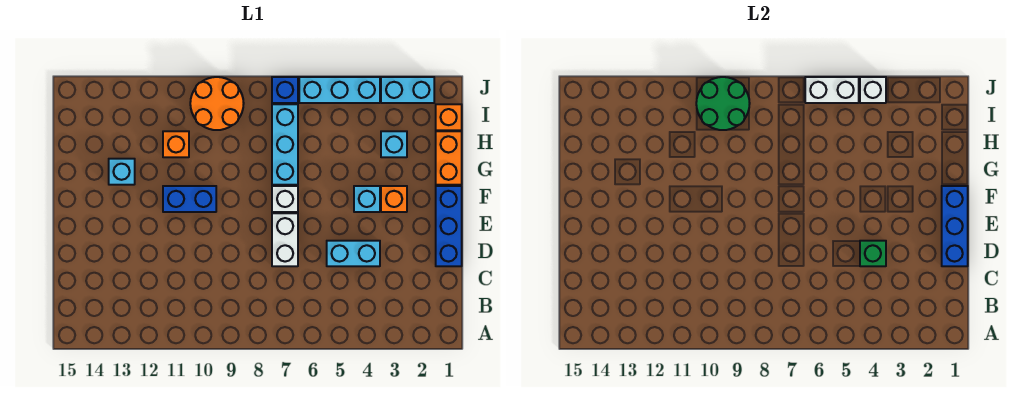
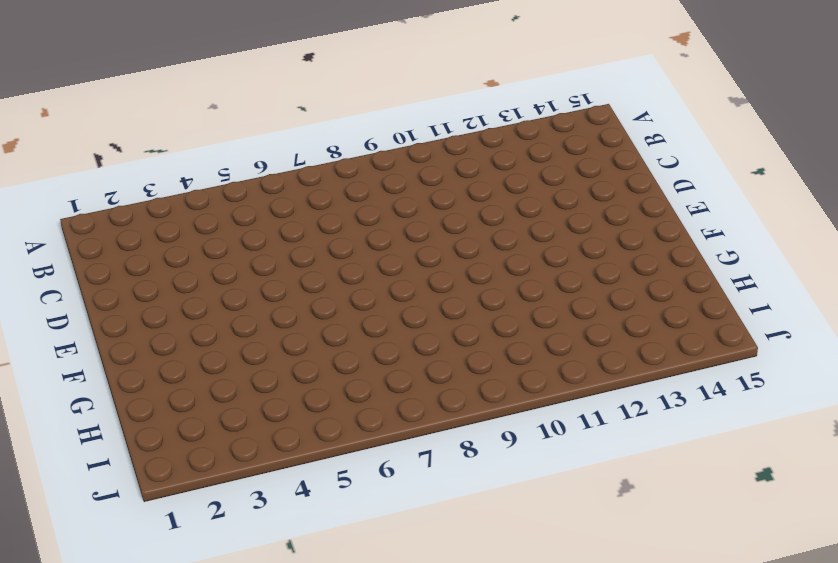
none -> blue brick D1:F1 level 1
none -> cyan brick D4:D5 level 1
none -> white brick D7:E7 level 1

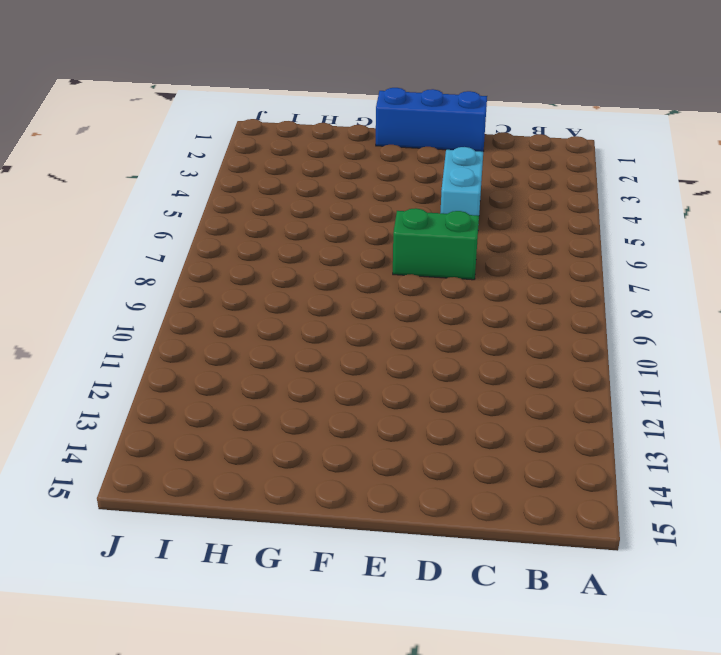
green brick D7:E7 level 1 -> white brick D7:E7 level 1
none -> orange brick F3 level 1
none -> cyan brick F4 level 1
none -> white brick F7 level 1

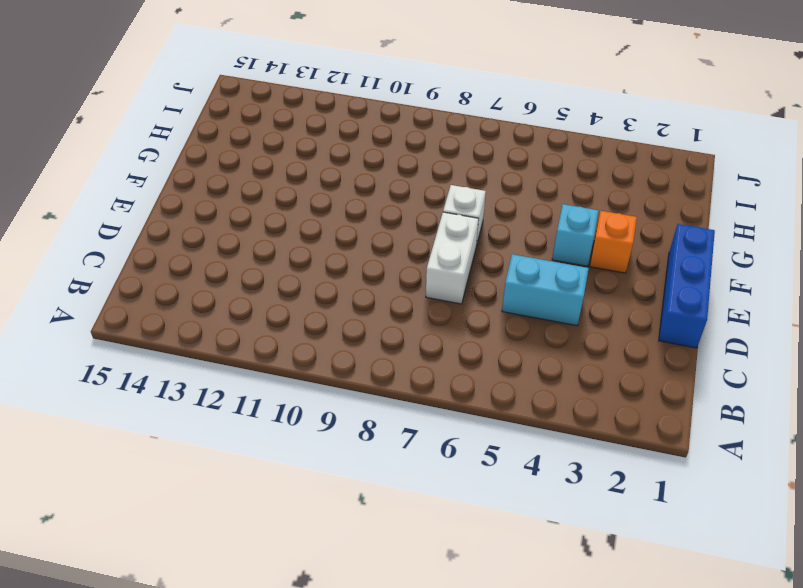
none -> blue brick F10:F11 level 1
none -> orange brick G1:H1 level 1
none -> cyan brick G7:I7 level 1

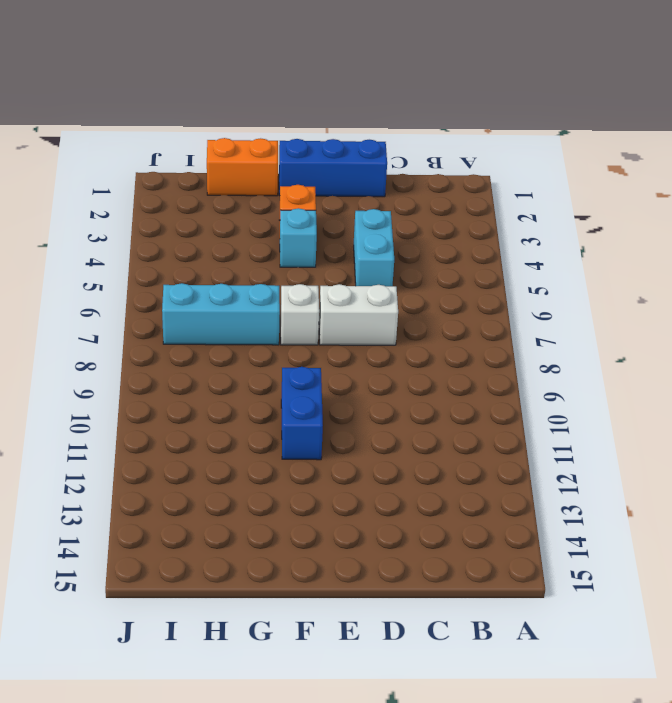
none -> cyan brick G13 level 1
none -> cyan brick H3 level 1
none -> orange brick H11 level 1

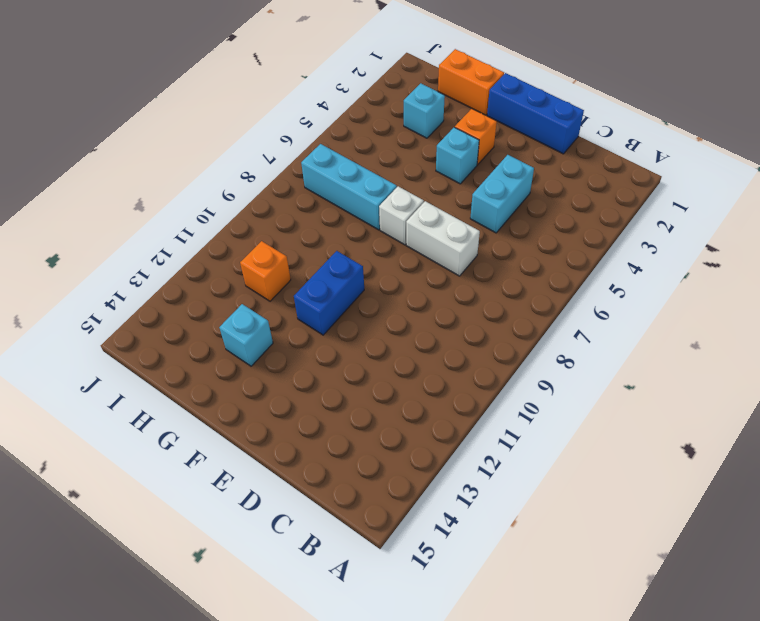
none -> orange brick I1 level 1
none -> orange round brick I9:J10 level 1
none -> cyan brick J2:J3 level 1

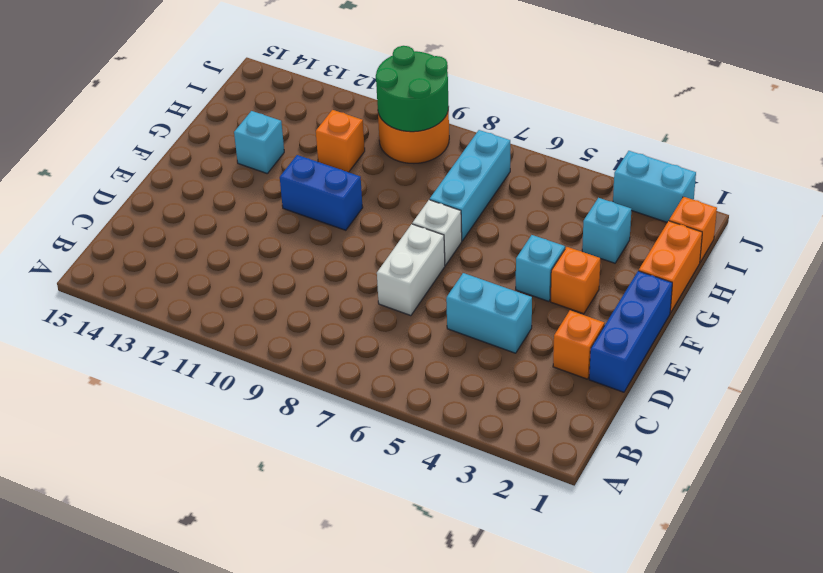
orange brick D2 level 1 -> none
none -> cyan brick J4:J6 level 1
none -> blue brick J7 level 1
none -> blue brick D1:F1 level 2

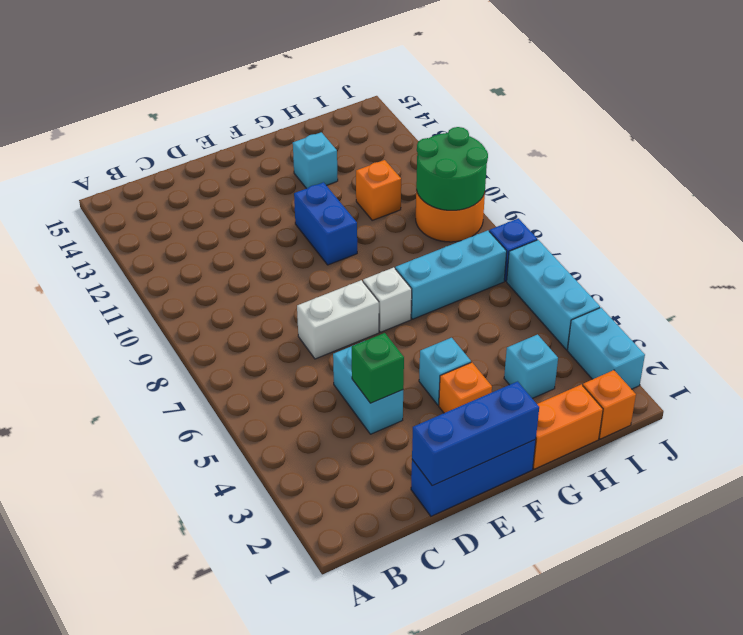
none -> white brick J4 level 2
none -> white brick J5:J6 level 2

